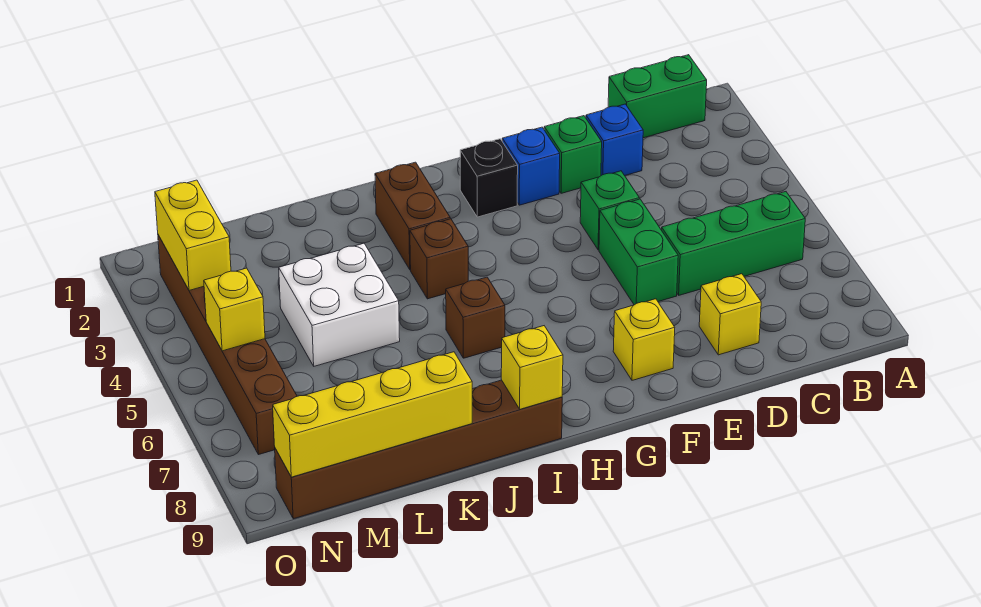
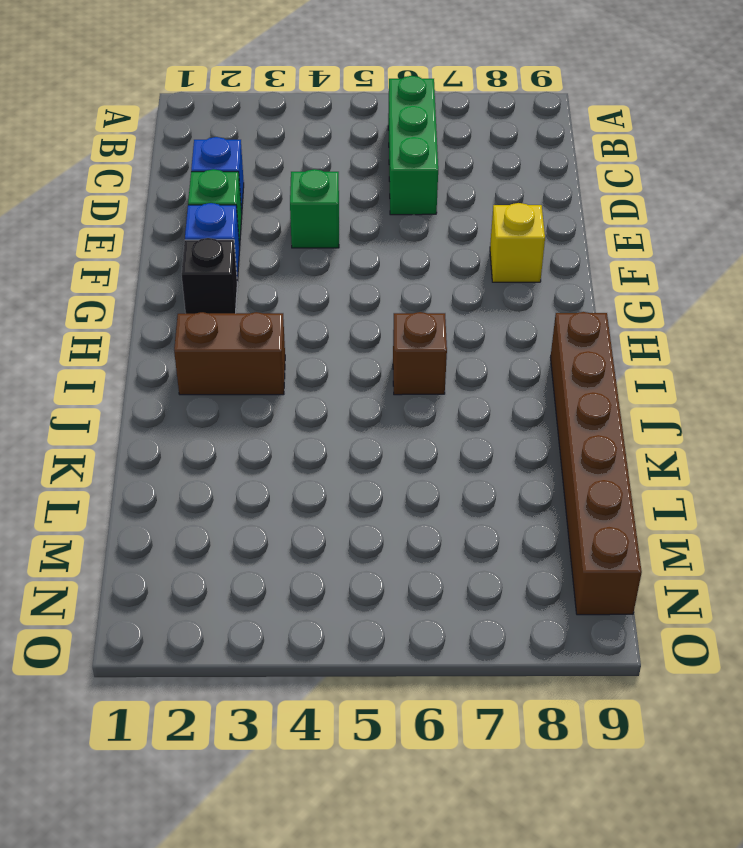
none -> green brick B1:C1 level 1
none -> yellow brick D8 level 1
none -> green brick E5:E6 level 1

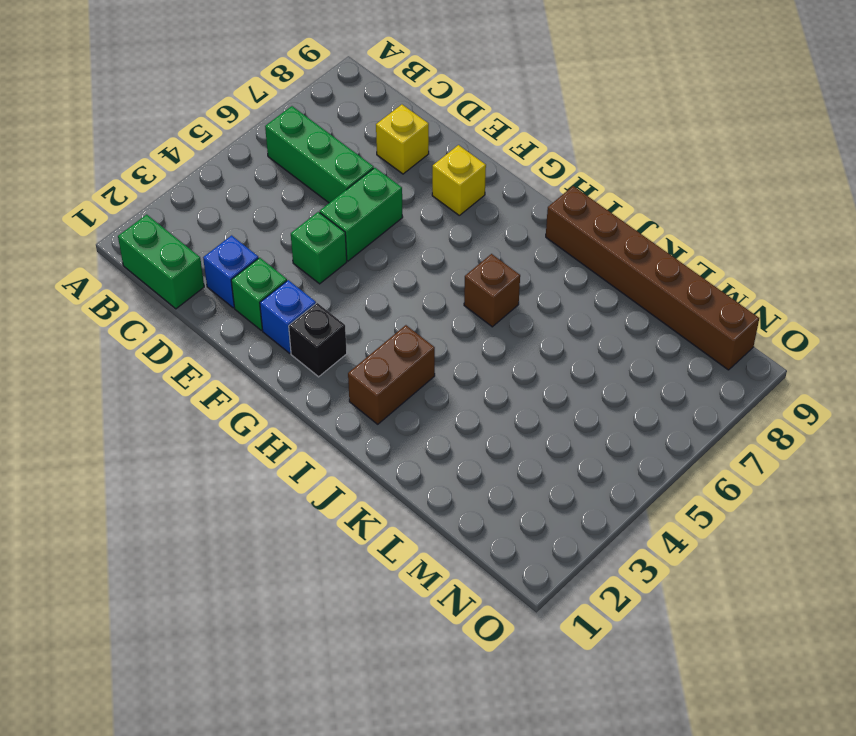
none -> brown brick I4 level 1
none -> white brick K4:L5 level 1
none -> brown brick N2:N7 level 1

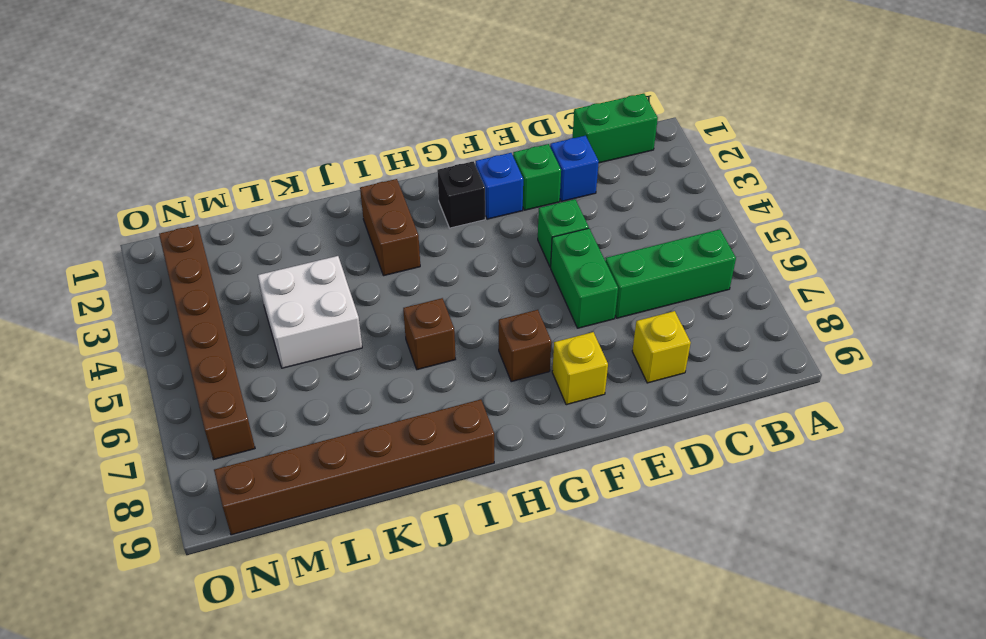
brown brick G7 level 1 -> brown brick I4 level 1
none -> yellow brick I9 level 2
none -> yellow brick K9:N9 level 2
none -> yellow brick N2:N3 level 2

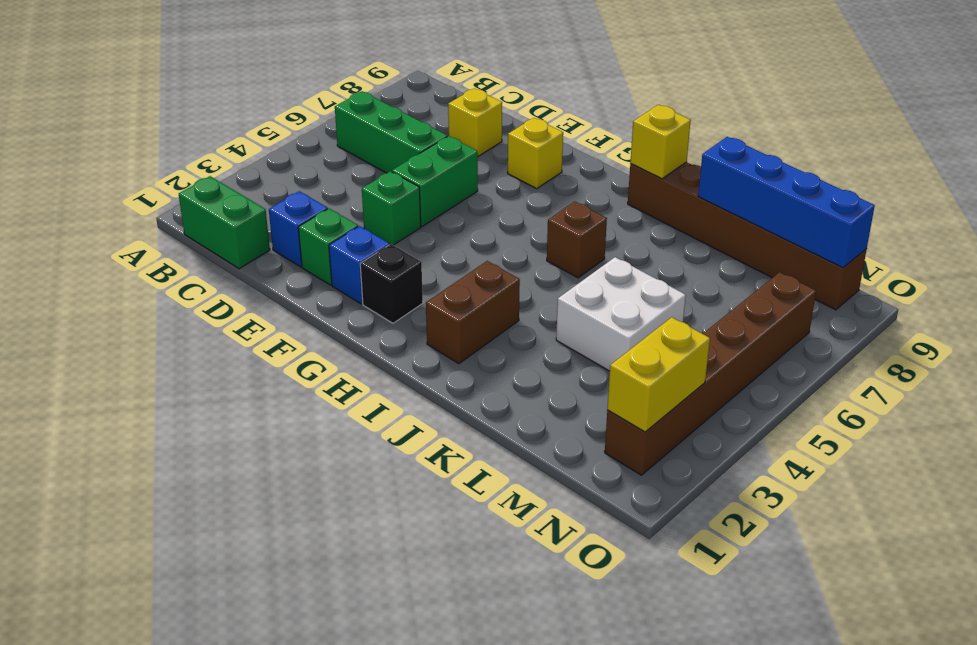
blue brick K9:N9 level 2 -> yellow brick K9:N9 level 2
none -> brown brick I4 level 1
none -> yellow brick N5 level 2

